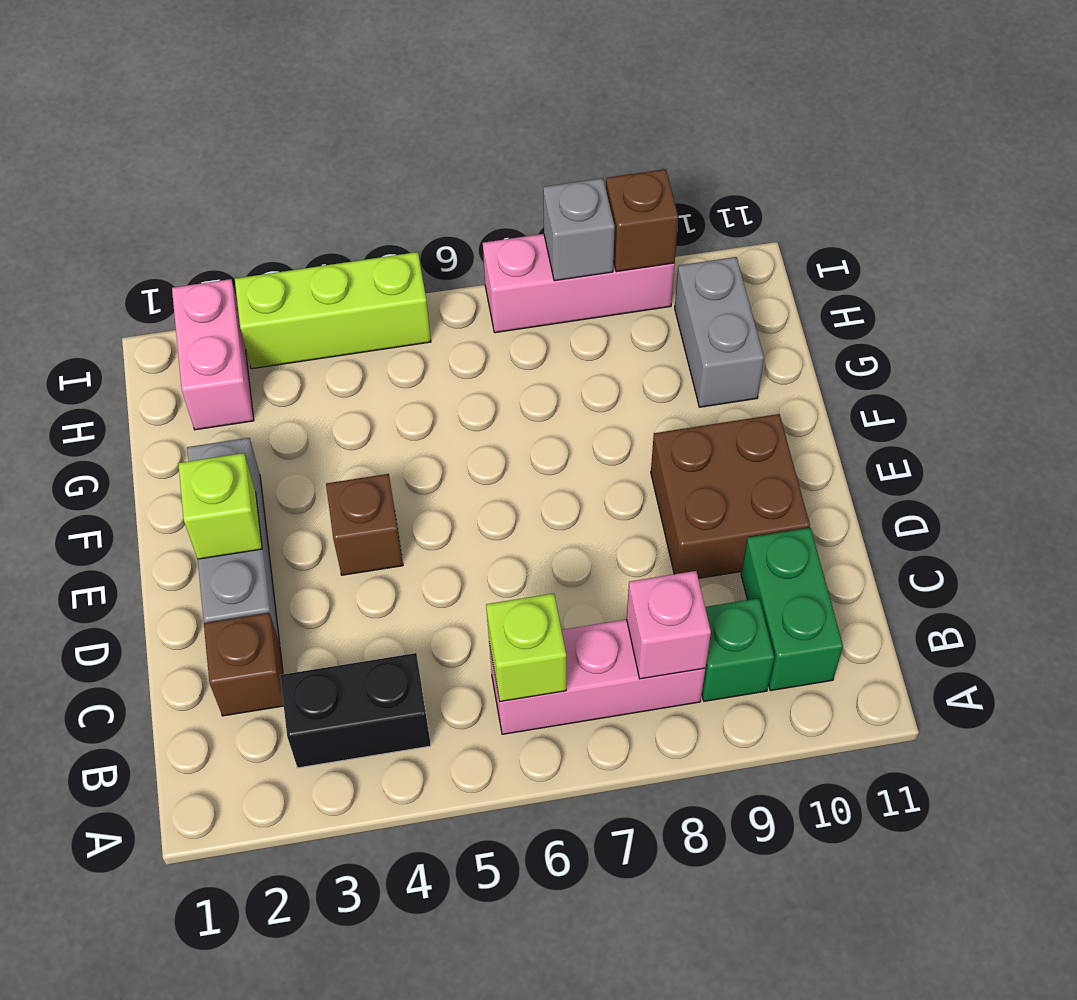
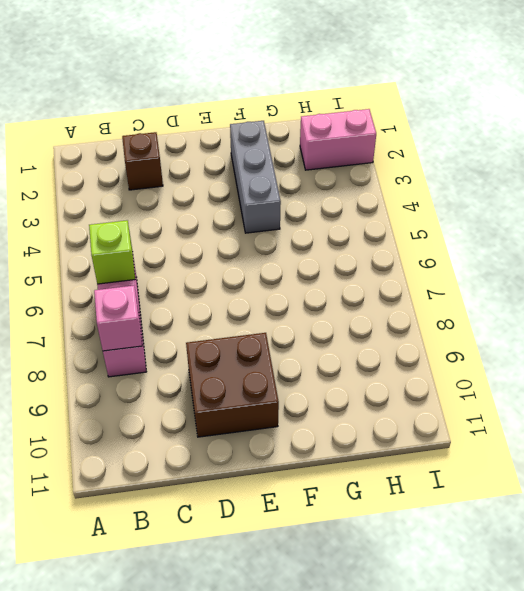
grey brick F2:F4 level 1 -> grey brick D2:F2 level 1
none -> black brick B3:B4 level 1
none -> green brick B9 level 1
none -> green brick B10:C10 level 1

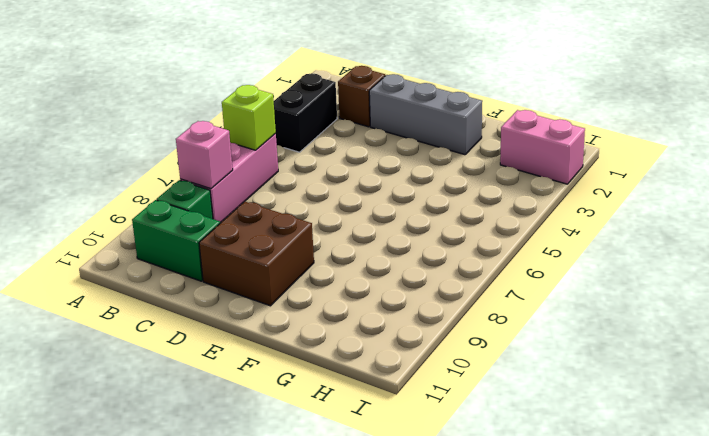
none -> brown brick E4 level 1
none -> grey brick G10:H10 level 1
none -> lime brick I3:I5 level 1

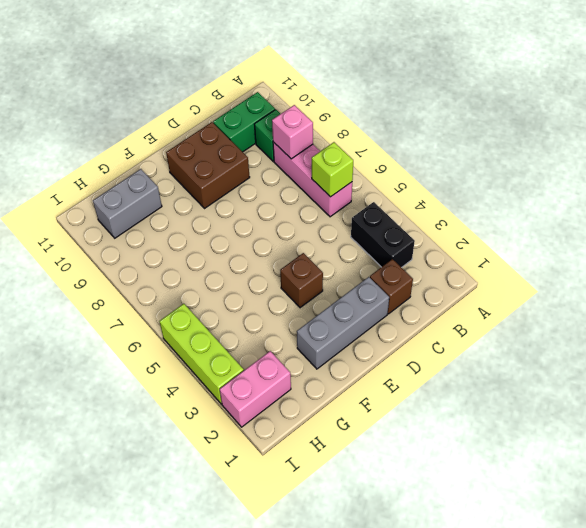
none -> pink brick I7:I9 level 1
none -> lime brick E2 level 2
none -> grey brick I8 level 2

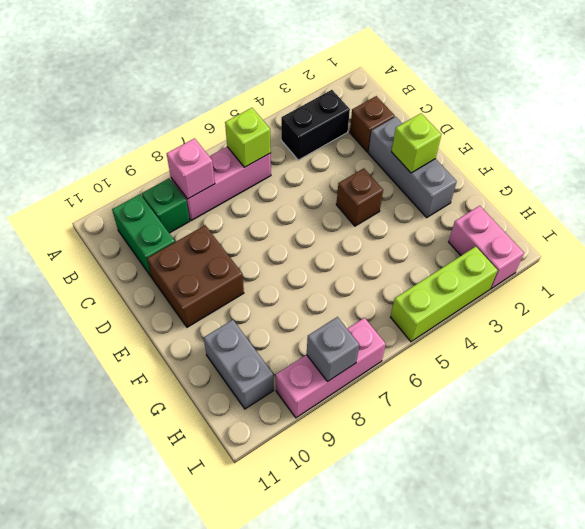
none -> brown brick I9 level 2

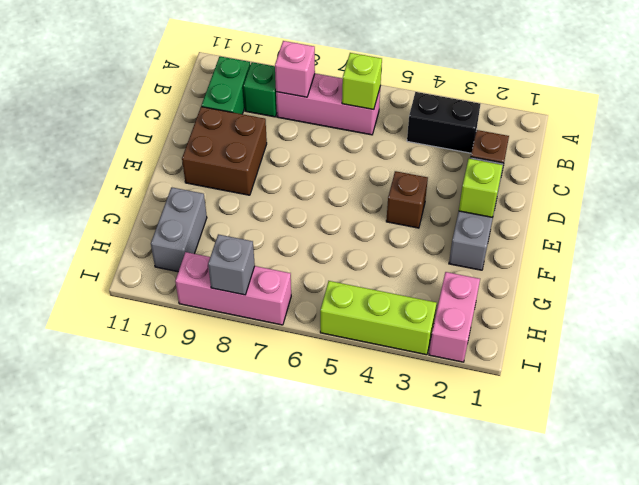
none -> brown brick I9 level 2

